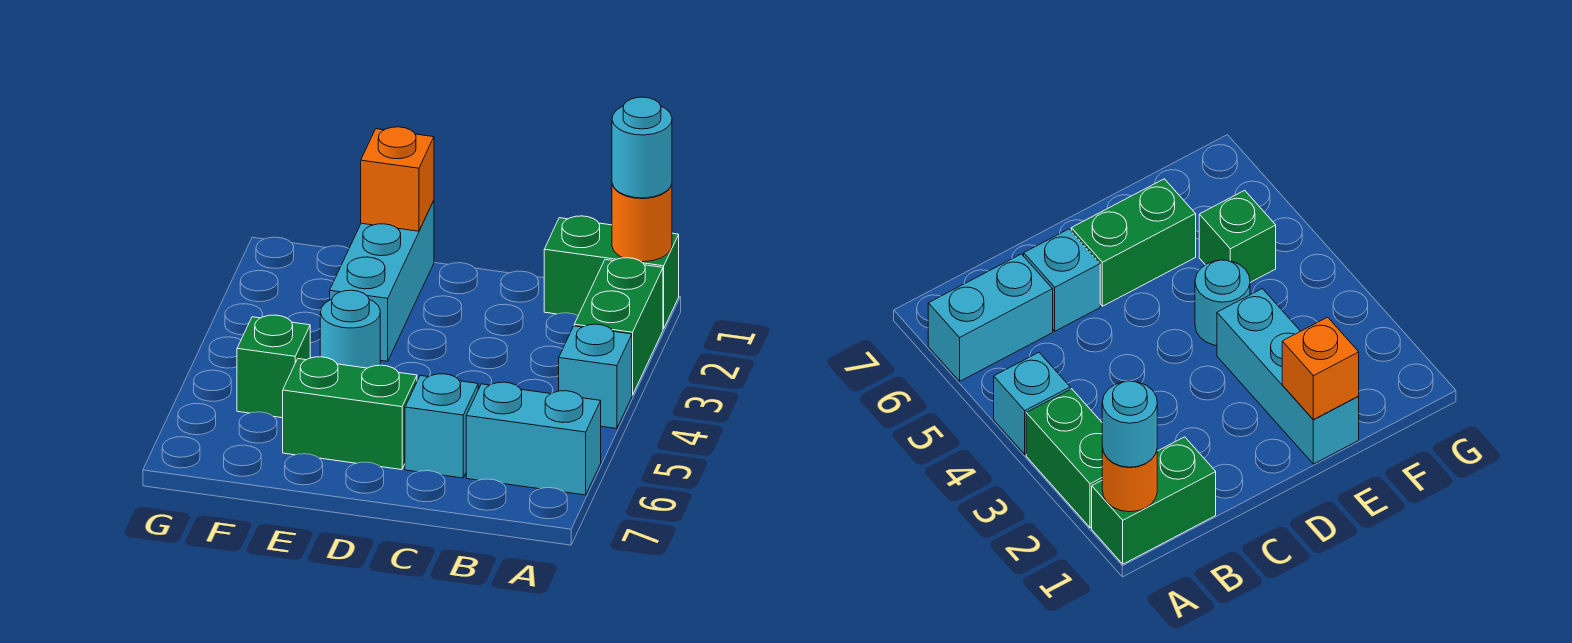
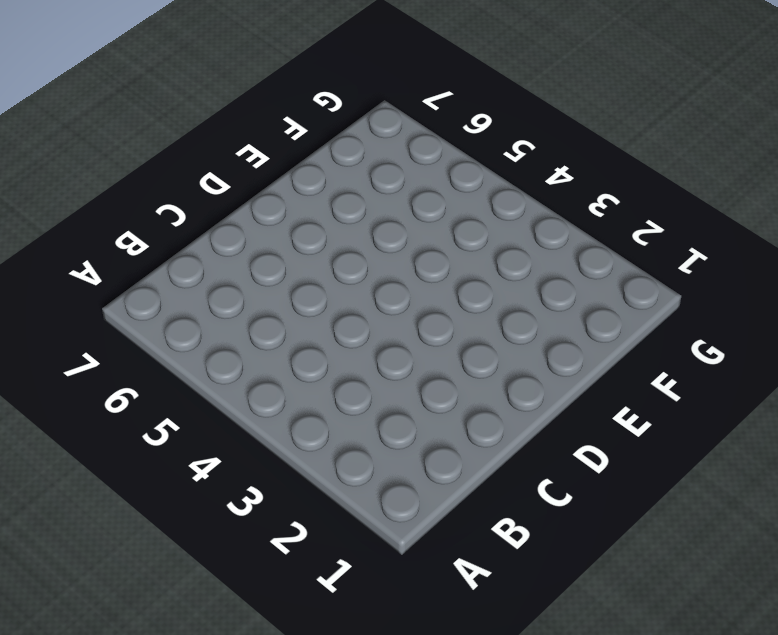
none -> green brick A1:B1 level 1
none -> green brick A2:A3 level 1
none -> cyan brick A4 level 1

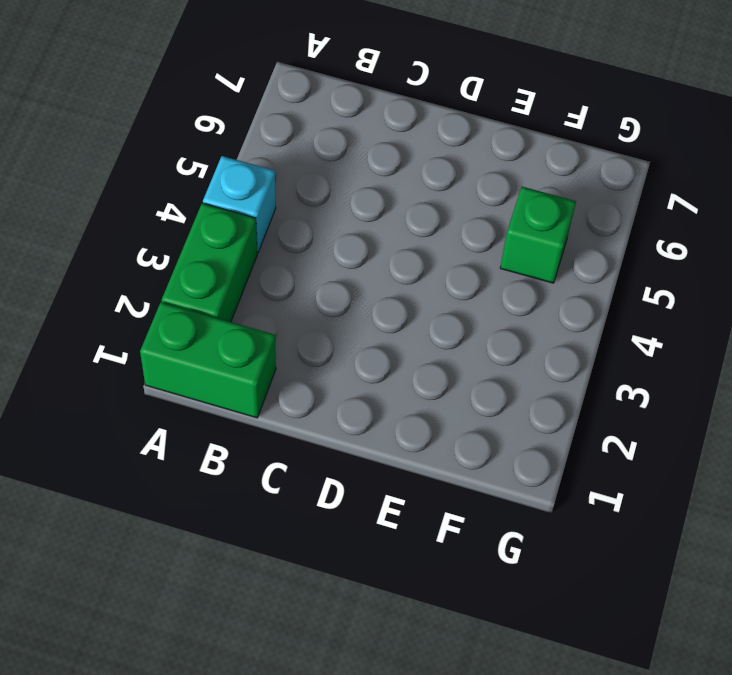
none -> cyan brick A6:B6 level 1
none -> cyan brick C6 level 1
none -> green brick D6:E6 level 1

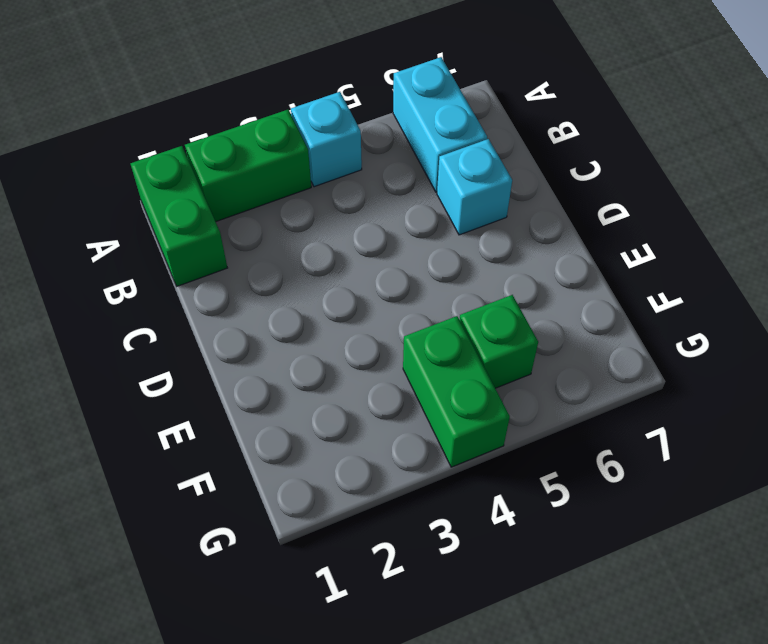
green brick F4:G4 level 1 -> green brick D6:E6 level 1
none -> cyan brick E1:E3 level 1
none -> cyan round brick E4 level 1
none -> orange round brick A1 level 2

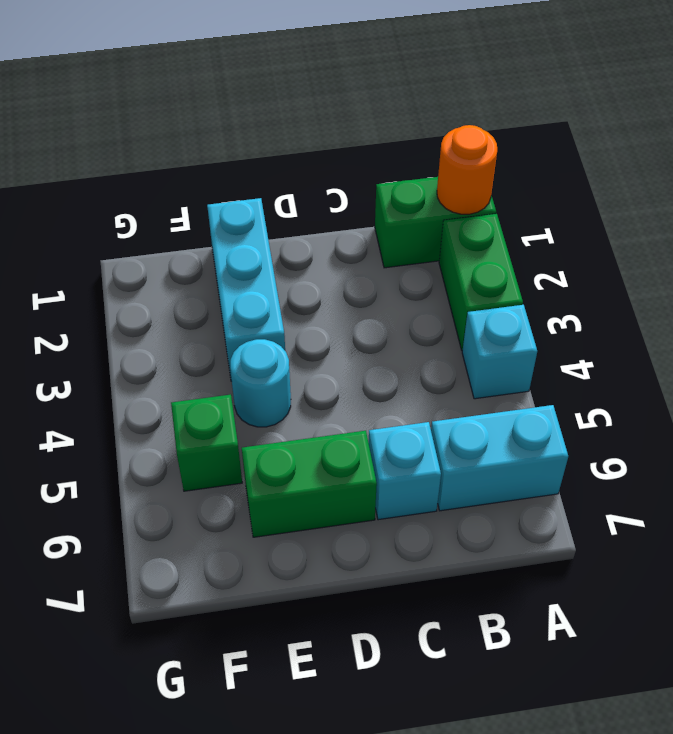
none -> orange brick E1 level 2
none -> cyan round brick A1 level 3

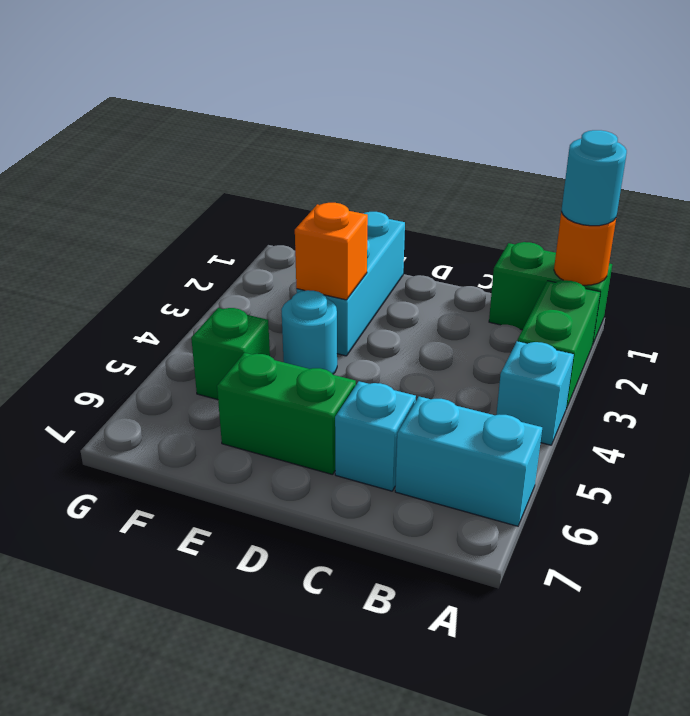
orange brick E3 level 2 -> orange brick E1 level 2

